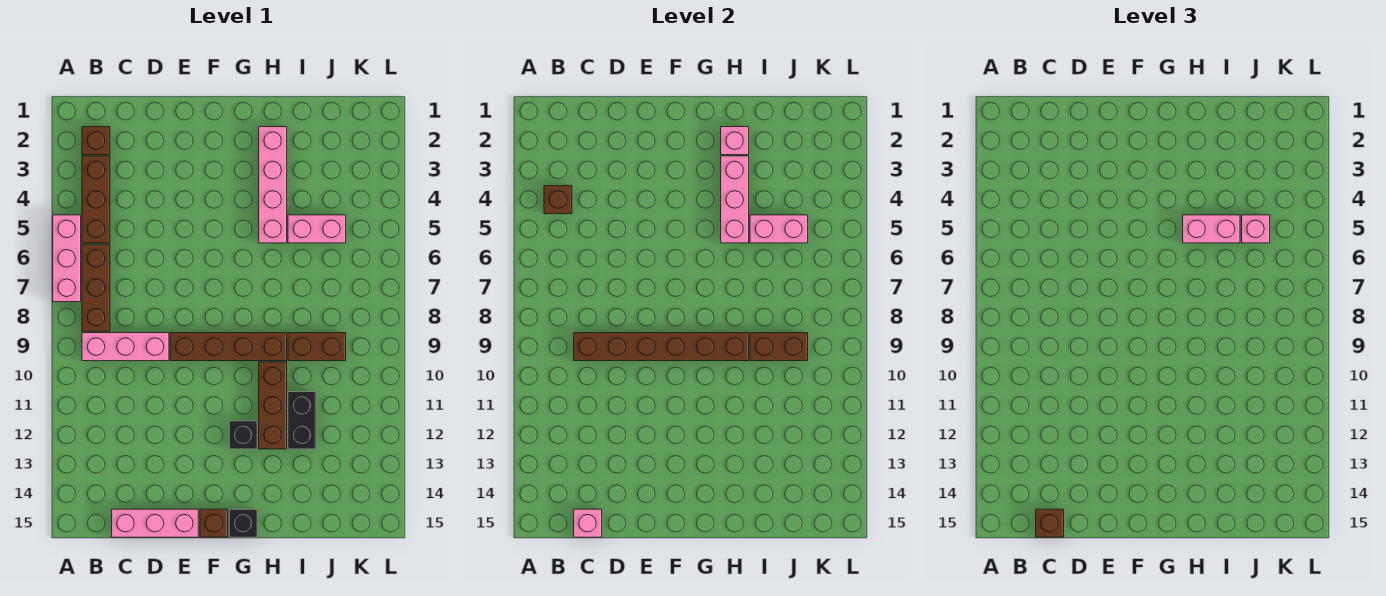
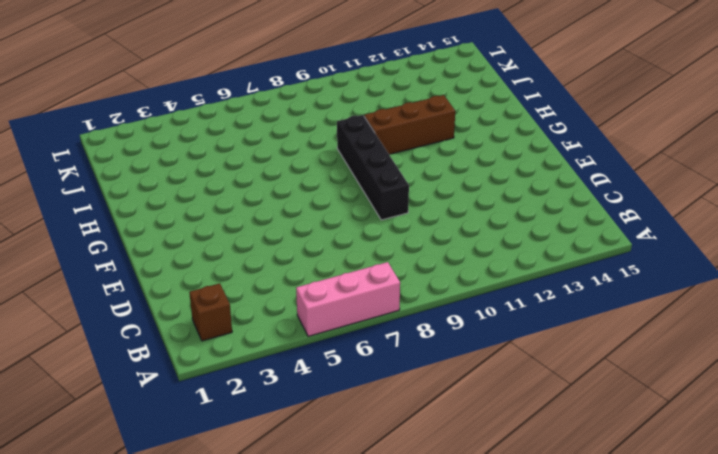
black brick E9:H9 level 1 -> brown brick E9:H9 level 1
none -> brown brick B3:B5 level 1
none -> brown brick B6:B8 level 1
none -> pink brick B9:D9 level 1

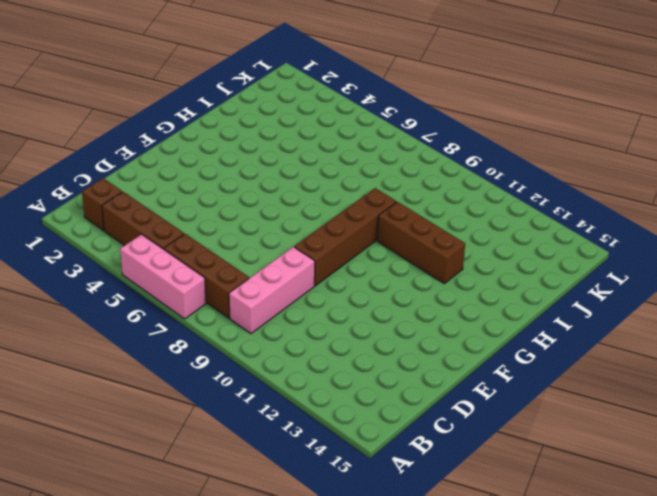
none -> pink brick C15:E15 level 1
none -> brown brick F15 level 1
none -> black brick G12 level 1

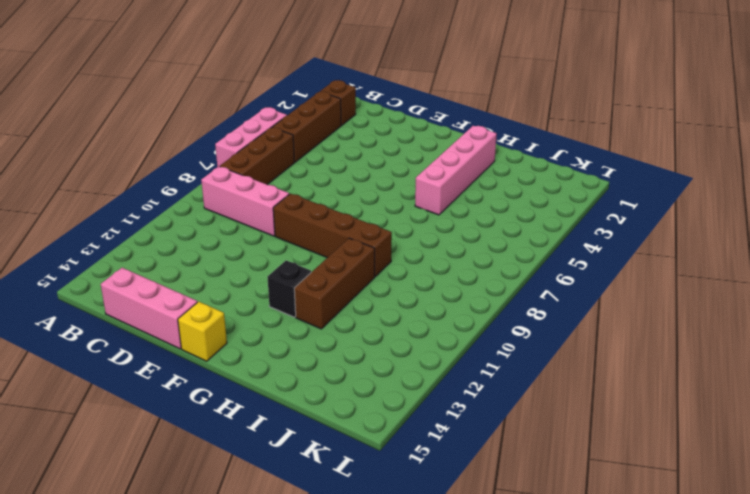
yellow brick F15 level 1 -> brown brick F15 level 1
none -> black brick G15 level 1
none -> pink brick I5:J5 level 1
none -> brown brick I9:J9 level 1

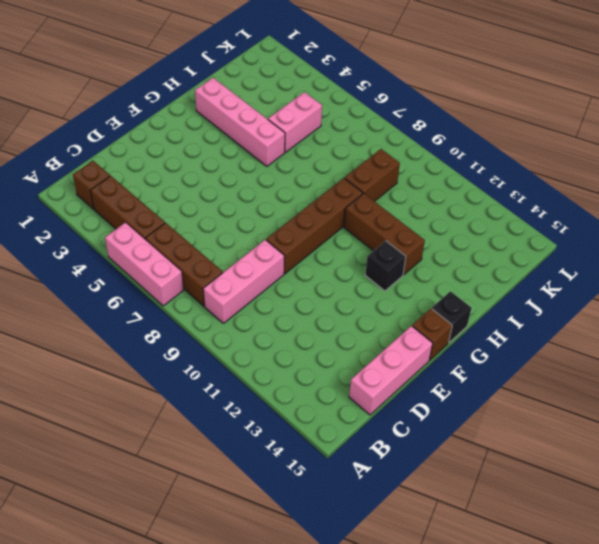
none -> black brick I11:I12 level 1
none -> brown brick B4 level 2
none -> brown brick C9:H9 level 2

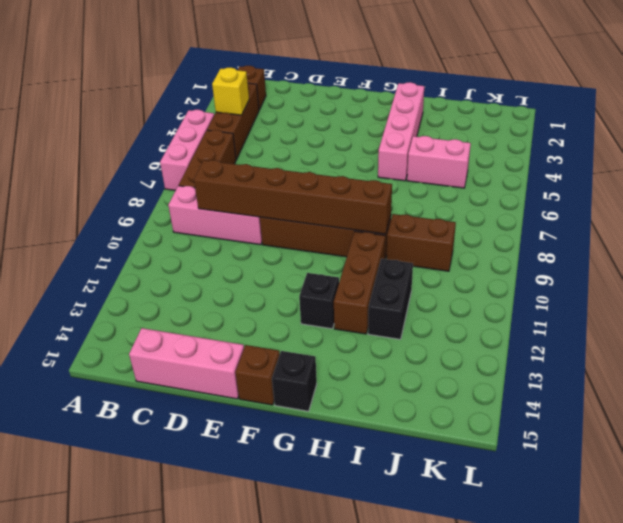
yellow brick B4 level 2 -> brown brick B4 level 2
none -> pink brick C15 level 2
none -> pink brick H2 level 2
none -> pink brick H3:H5 level 2

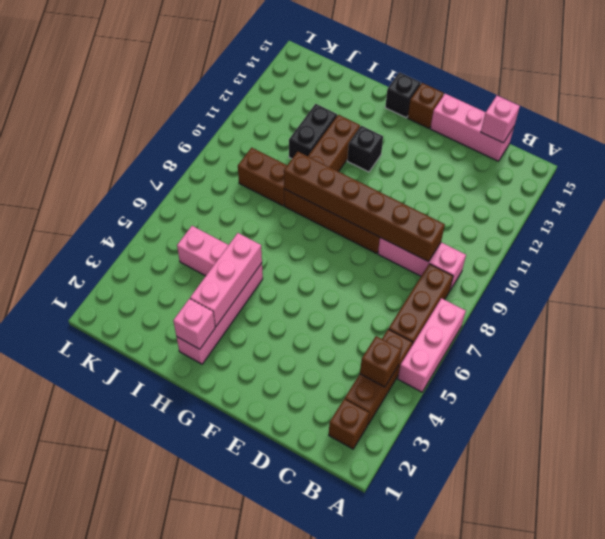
none -> pink brick I5:J5 level 2
none -> brown brick I9:J9 level 2
none -> brown brick C15 level 3

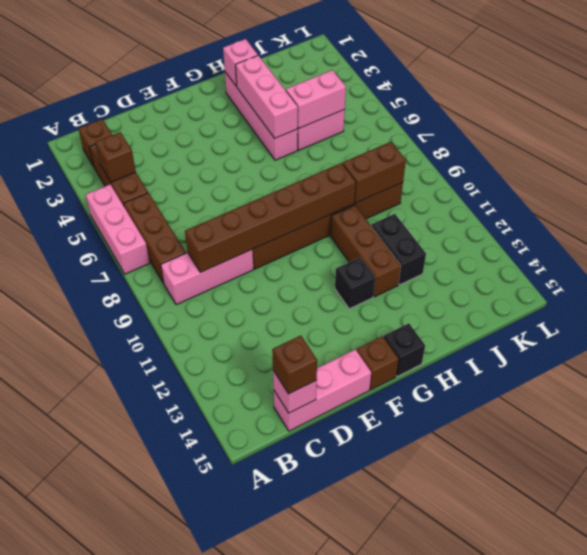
none -> pink brick H5:I5 level 3
none -> pink brick J5 level 3

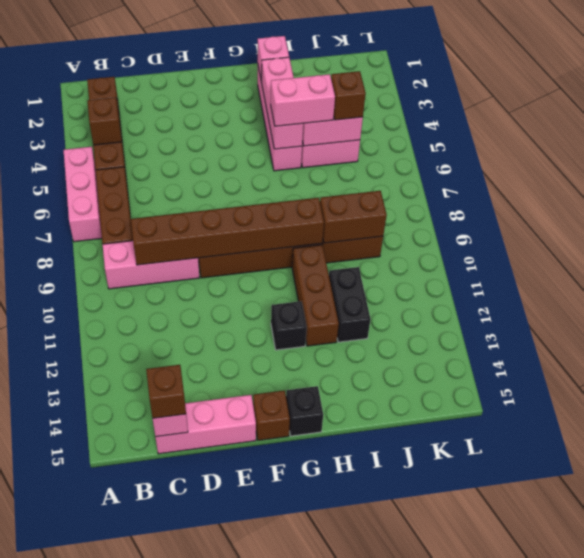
brown brick J5 level 3 -> pink brick J5 level 3

